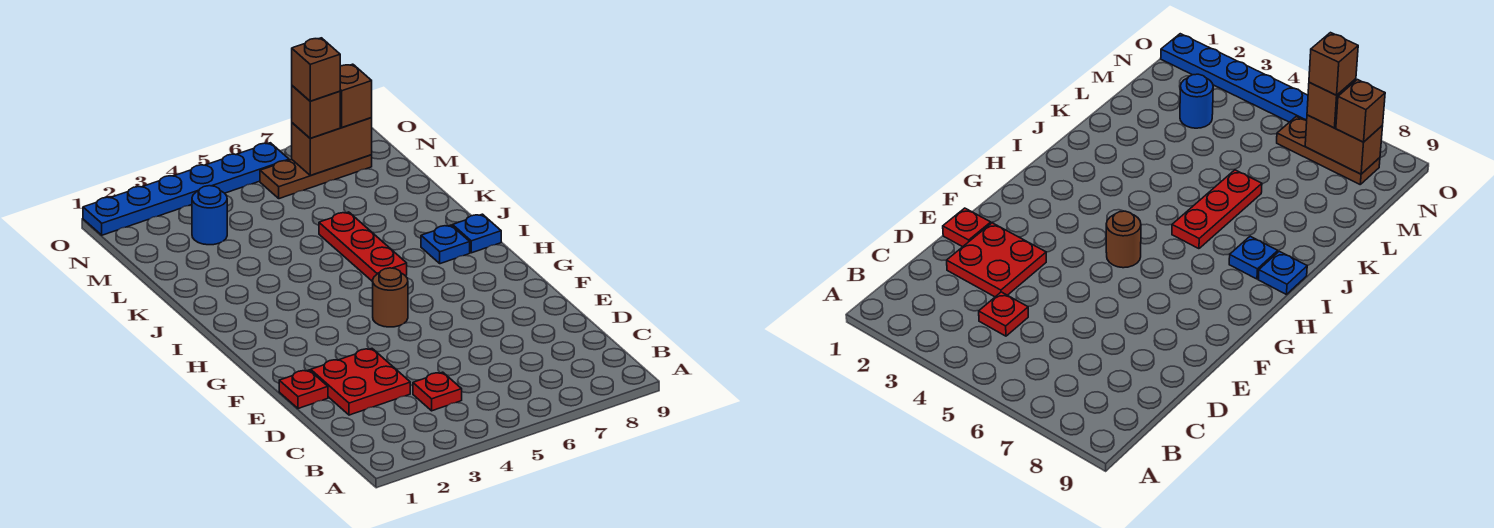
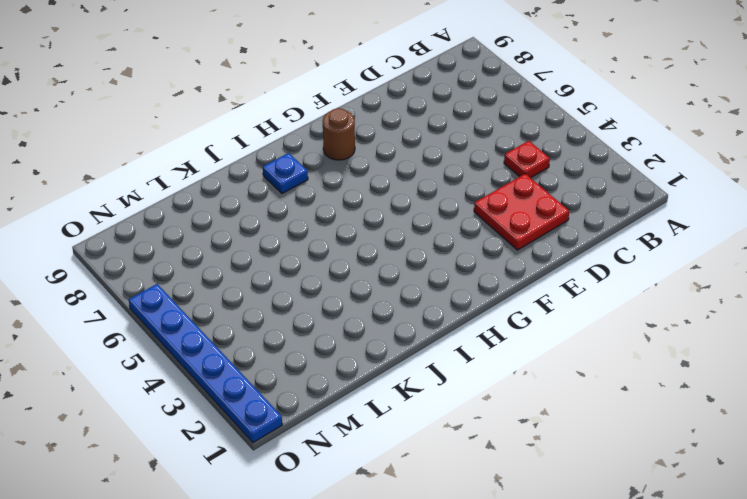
brown round brick G8 level 1 -> brown round brick G5 level 1
none -> red plate E1 level 1
none -> red plate I6:K6 level 1
none -> blue plate I9 level 1

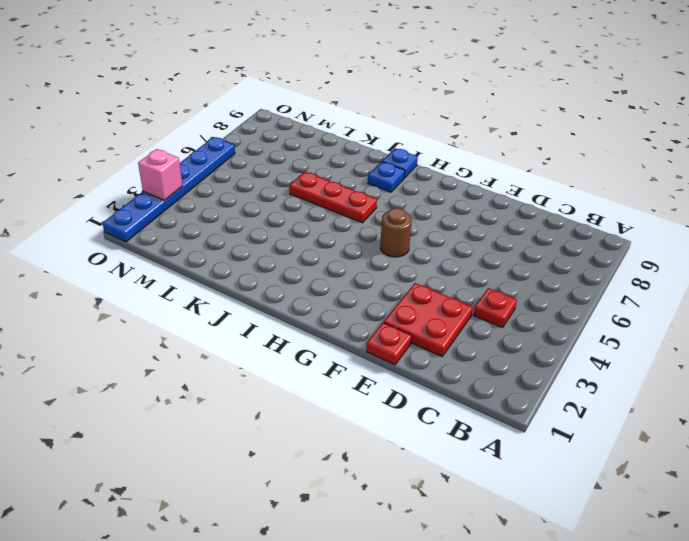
pink brick O3 level 2 -> none
none -> blue round brick M3 level 1
none -> brown plate N6:N8 level 1
none -> brown brick N7:N8 level 2

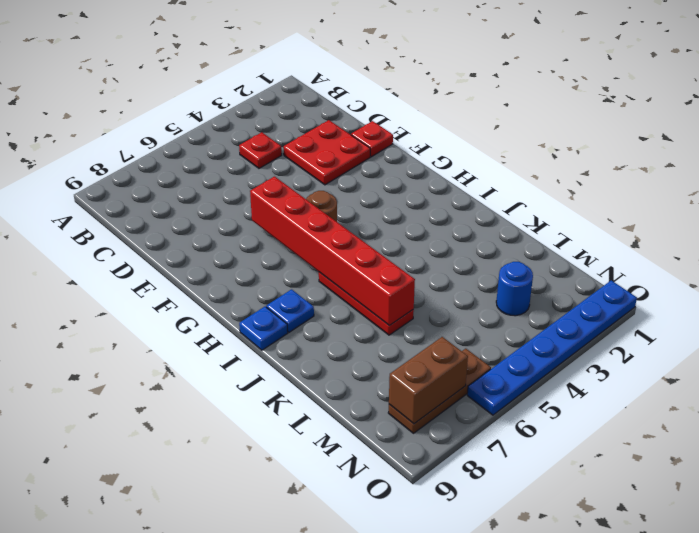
red brick F6:K6 level 2 -> none
none -> brown brick N7 level 3
none -> brown brick N8 level 3
none -> brown brick N7 level 4

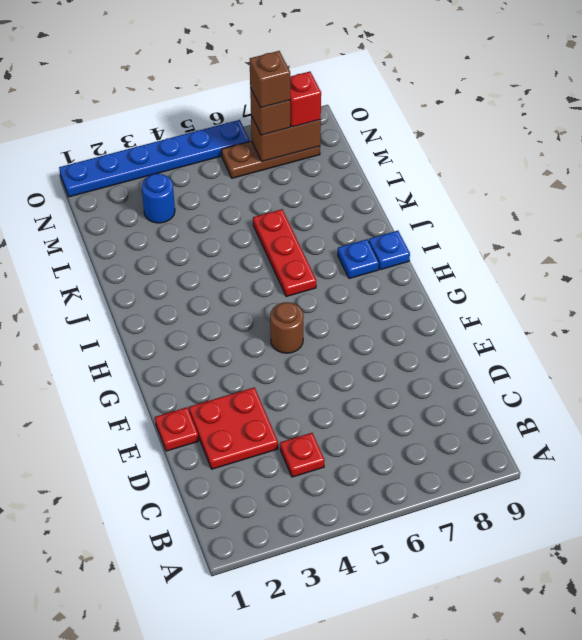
red brick N8 level 3 -> brown brick N8 level 3

